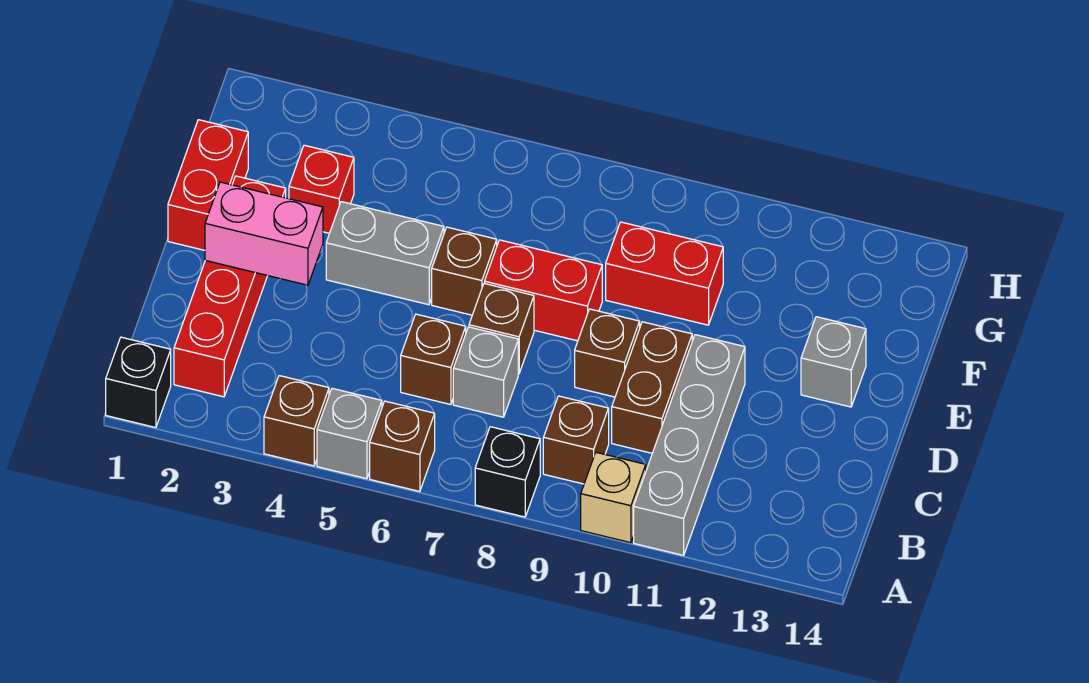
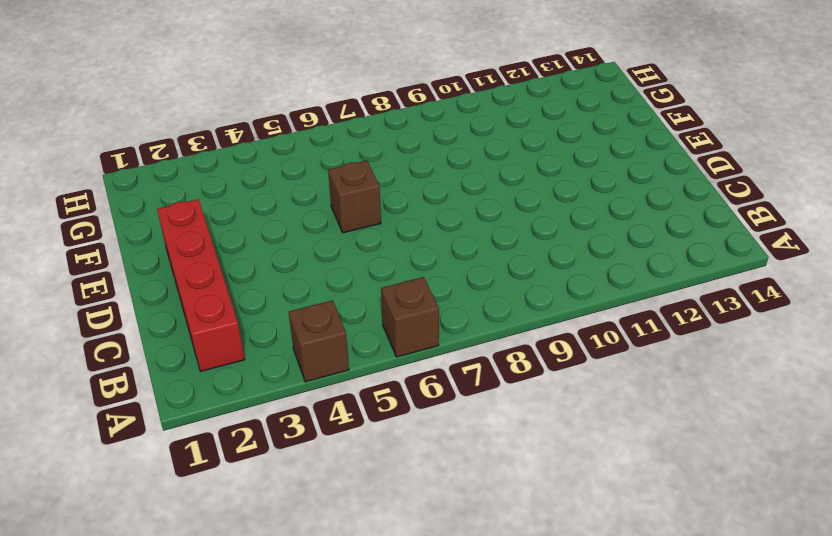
none -> black brick A1 level 1
none -> grey brick A5 level 1
none -> black brick A8 level 1

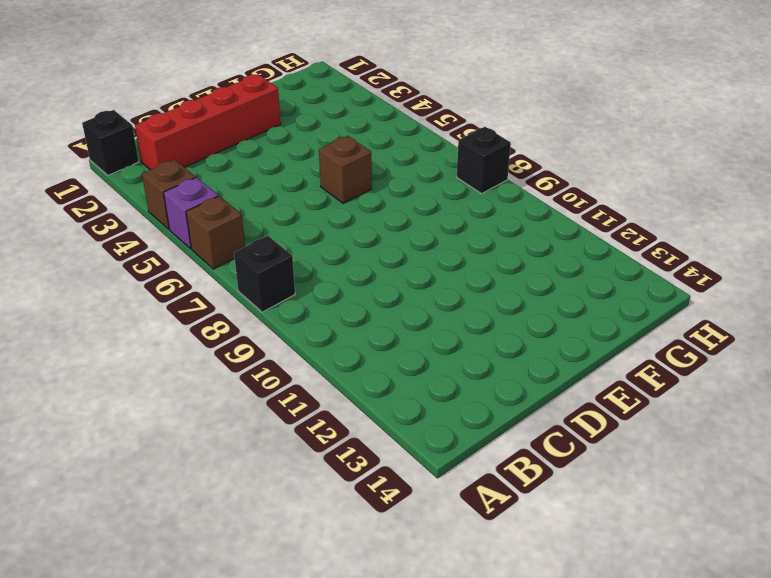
purple brick A5 level 1 -> grey brick A5 level 1
black brick H8 level 1 -> none
none -> tan brick A10 level 1
none -> grey brick A11:D11 level 1
none -> brown brick B9 level 1

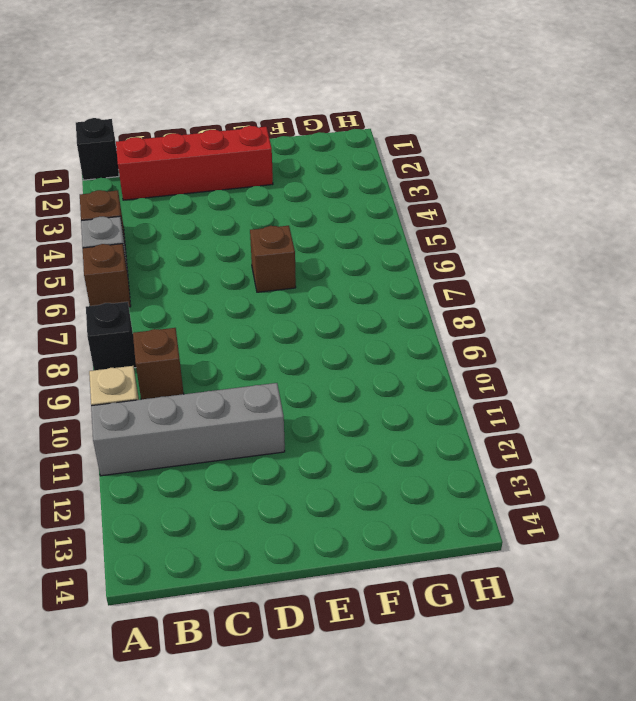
none -> brown brick C6 level 1
none -> grey brick C7 level 1
none -> brown brick C10:D10 level 1

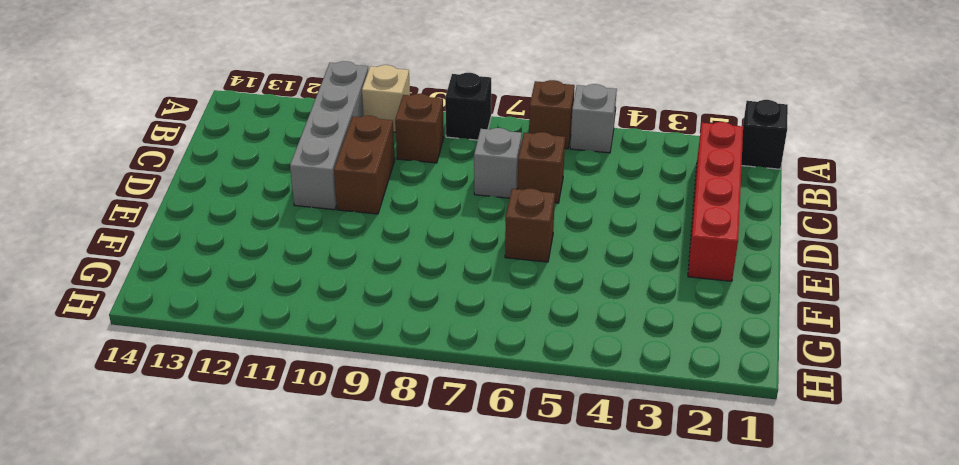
none -> brown brick A4 level 1
none -> brown brick D7 level 1
none -> brown brick D9 level 1

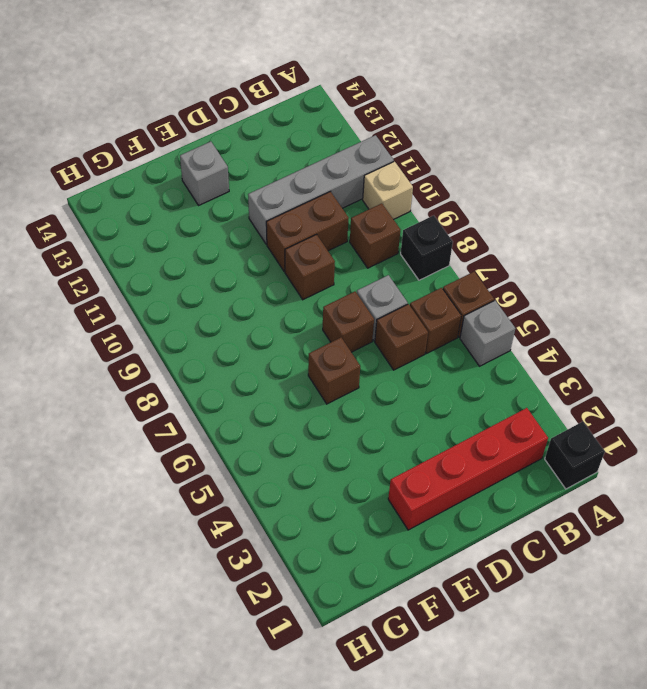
brown brick B6 level 1 -> brown brick A4 level 1
none -> red brick E1:F1 level 1
none -> grey brick E4:E5 level 1
none -> red brick E7:E8 level 1

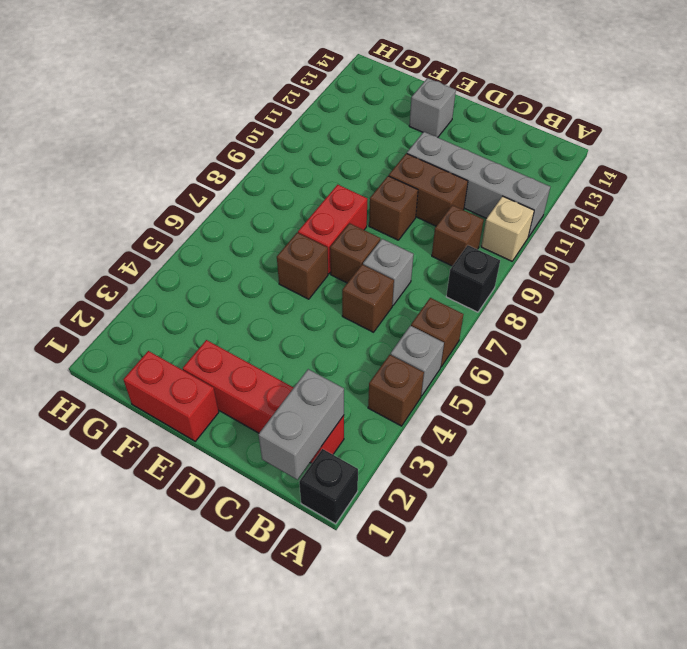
grey brick B1:B2 level 2 -> grey brick E4:E5 level 1
none -> red brick F3 level 1
none -> red brick F9:F10 level 1
none -> pink brick D2:D3 level 2

